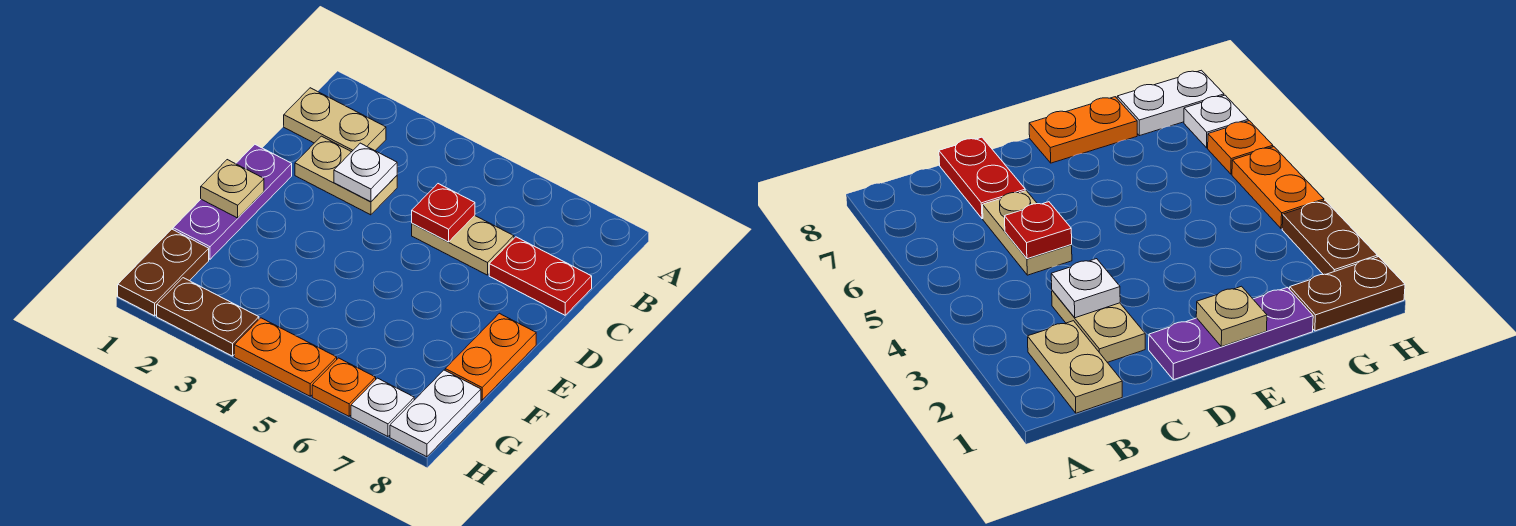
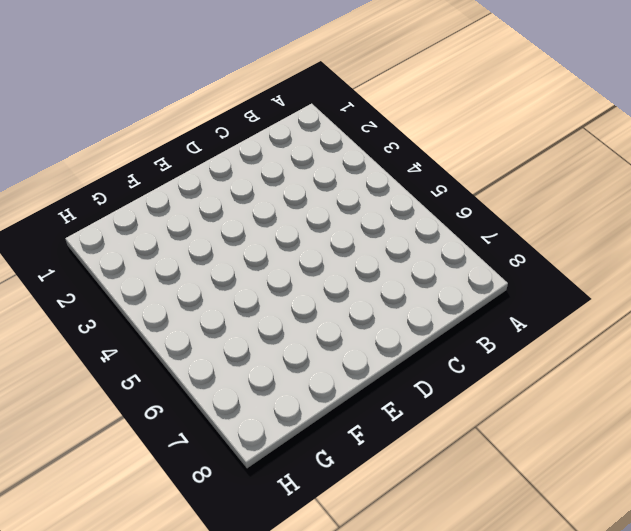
none -> tan plate B1:B2 level 1
none -> tan plate C2:C3 level 1
none -> tan plate C5:C6 level 1

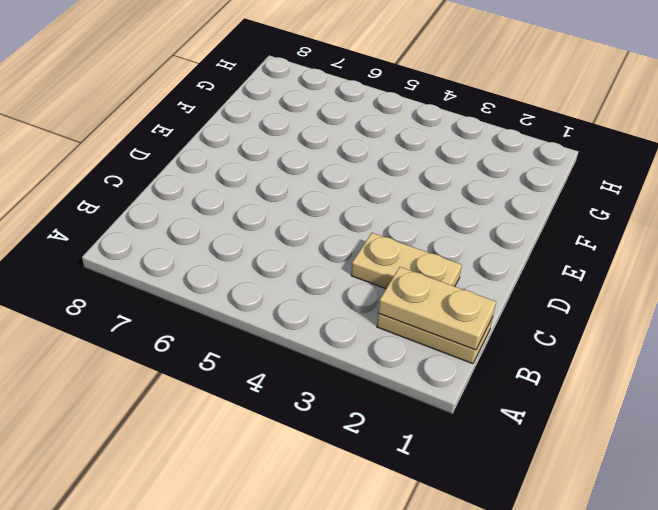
tan plate B1:B2 level 2 -> tan plate C5:C6 level 1
none -> red plate C7:C8 level 1
none -> purple plate D1:F1 level 1
none -> orange plate E8:F8 level 1

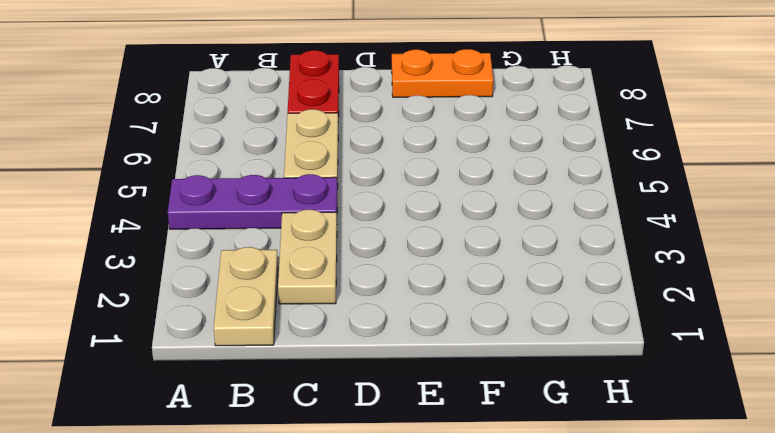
purple plate A4:C4 level 1 -> purple plate D1:F1 level 1
none -> brown plate G1:H1 level 1
none -> white plate G8:H8 level 1
none -> brown plate H2:H3 level 1

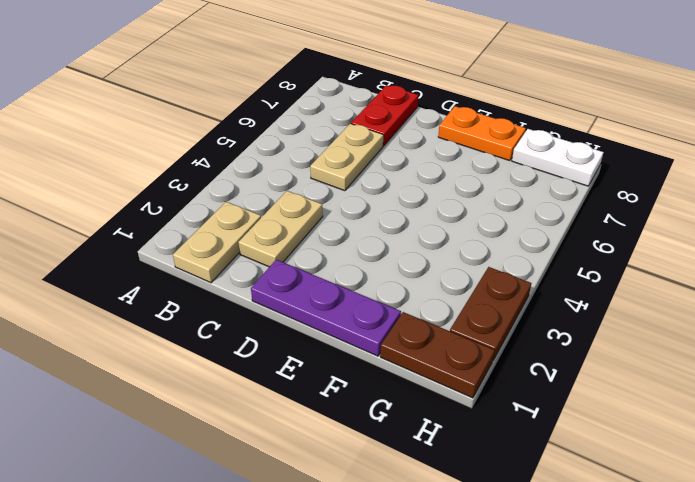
none -> orange plate H4:H5 level 1
none -> orange plate H6 level 1
none -> white plate H7 level 1

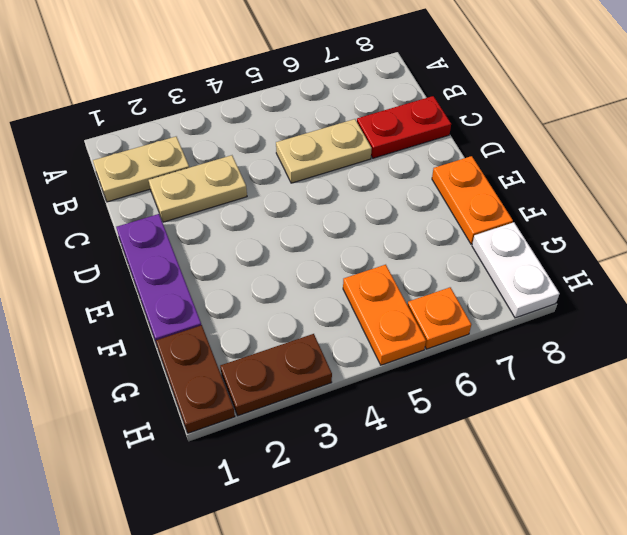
orange plate G5:H5 level 1 -> orange plate H4:H5 level 1
none -> white plate H7 level 1
none -> white plate C3 level 2
none -> red plate C5 level 2

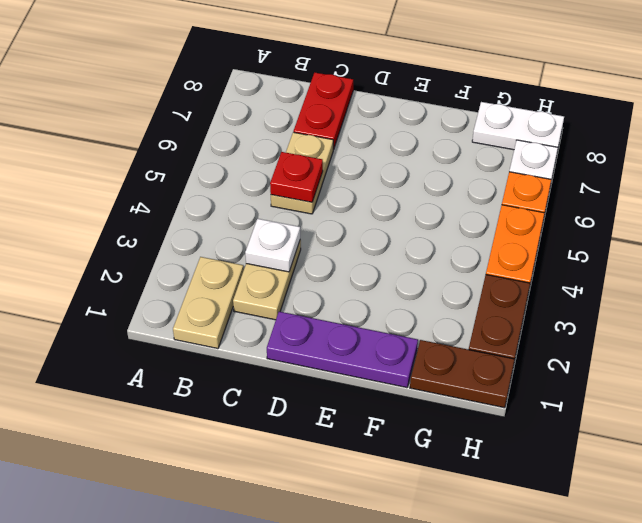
none -> orange plate E8:F8 level 1
none -> tan plate E1 level 2

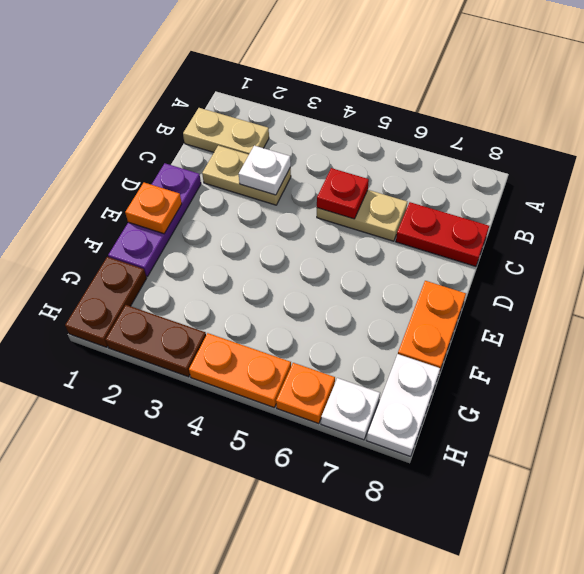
orange plate E1 level 2 -> tan plate E1 level 2

